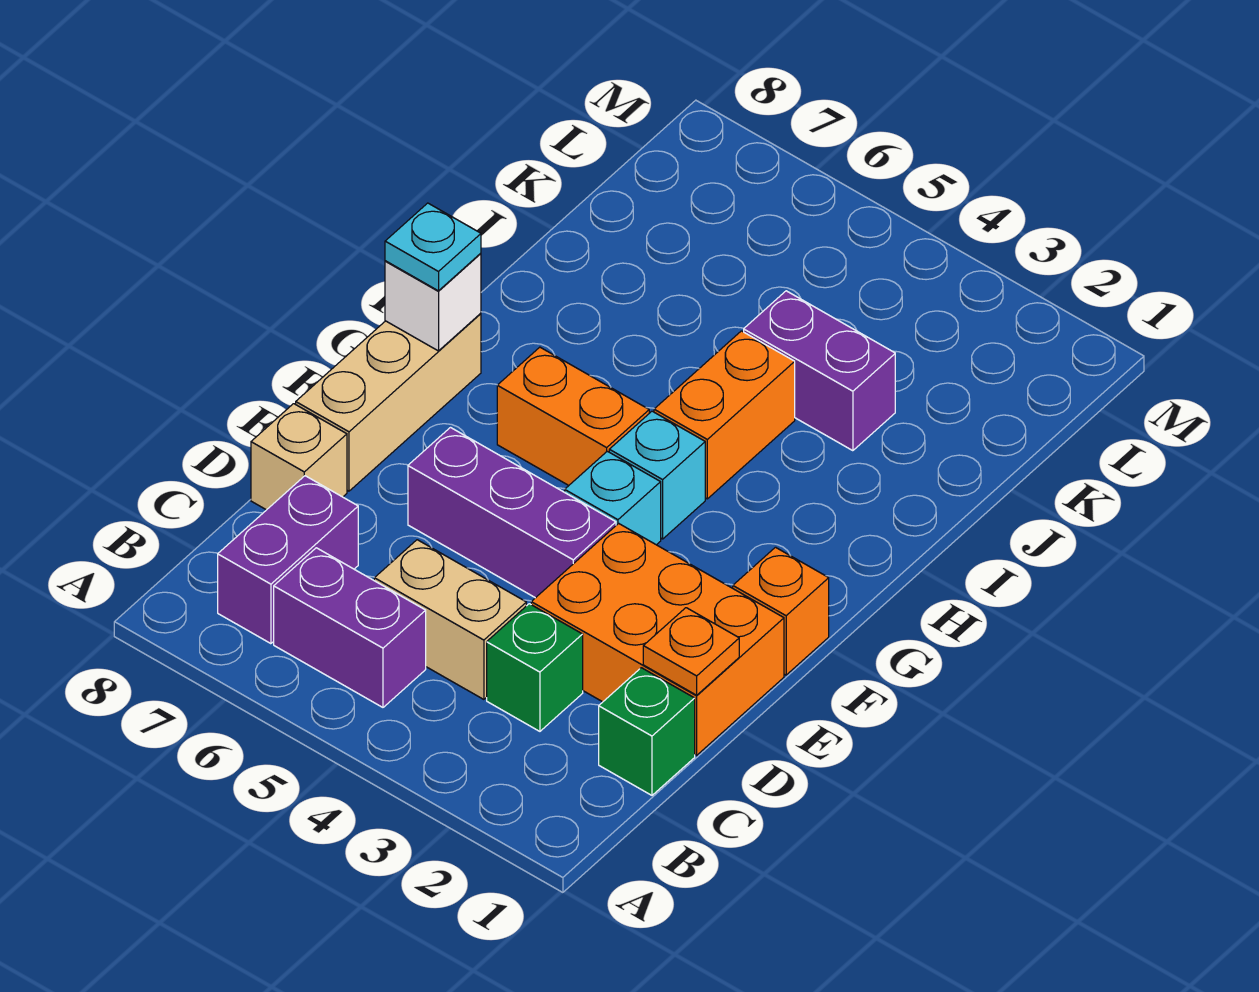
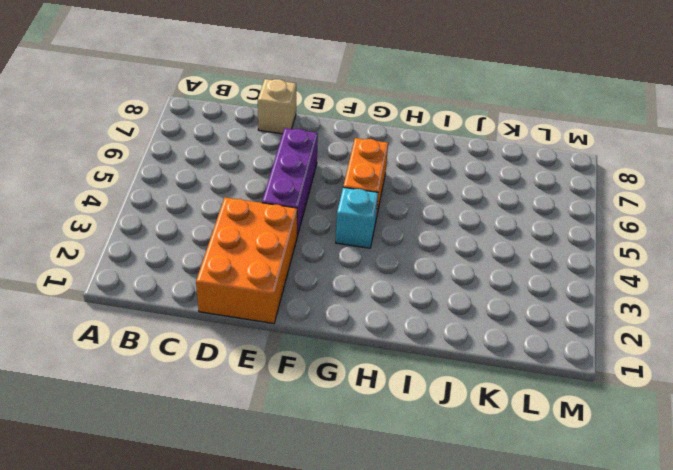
none -> purple brick B5:B6 level 1
none -> purple brick B7:C7 level 1
none -> green brick C1 level 1

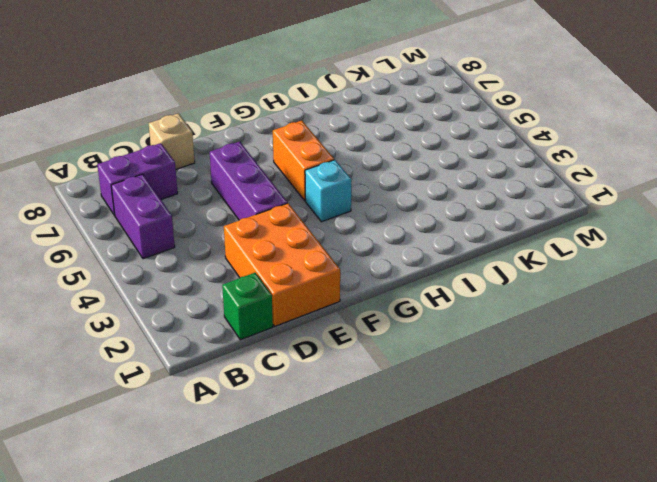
none -> green brick C3 level 1
none -> tan brick C4:C5 level 1
none -> tan brick E8:G8 level 1

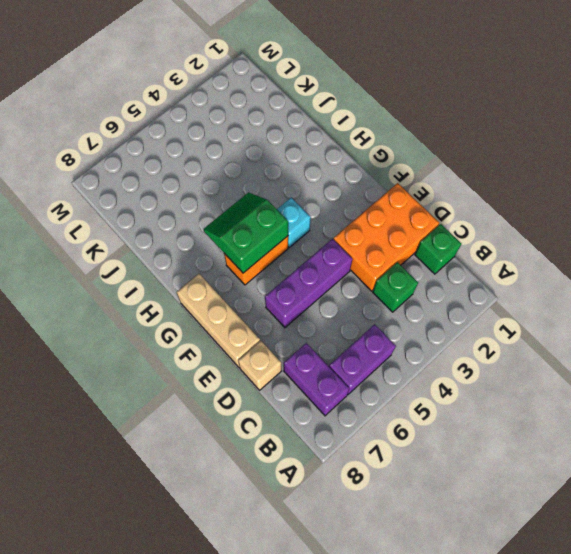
green slope G5:H6 level 2 top G -> none
none -> tan brick C4:C5 level 1
none -> orange brick F1 level 1
none -> cyan brick F4 level 1

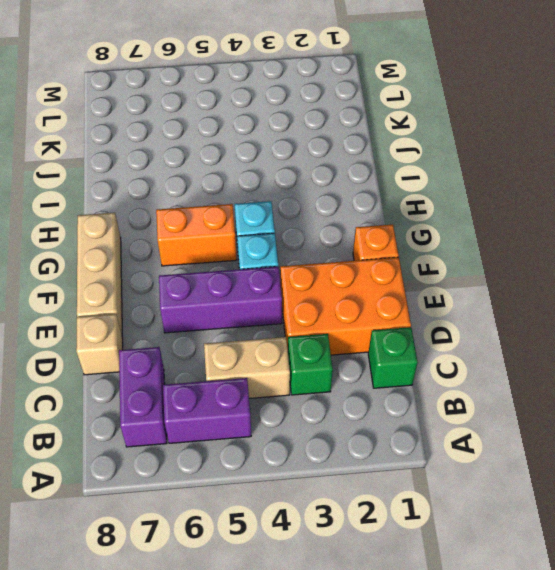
none -> orange brick H4:I4 level 1
none -> purple brick J3:J4 level 1
none -> orange plate D1 level 2

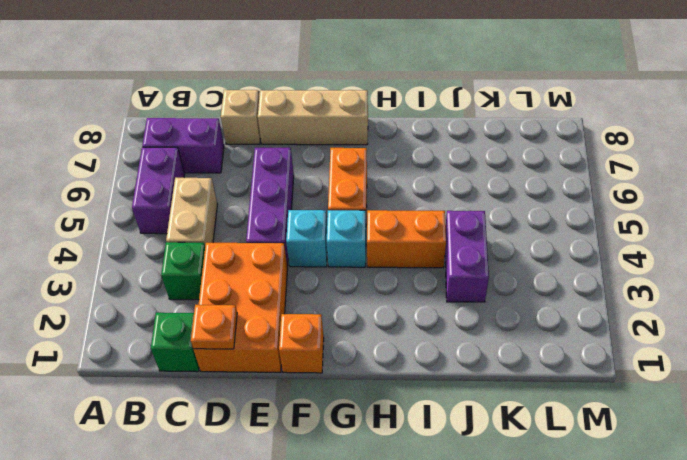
none -> white brick G8 level 2
none -> cyan plate G8 level 3

